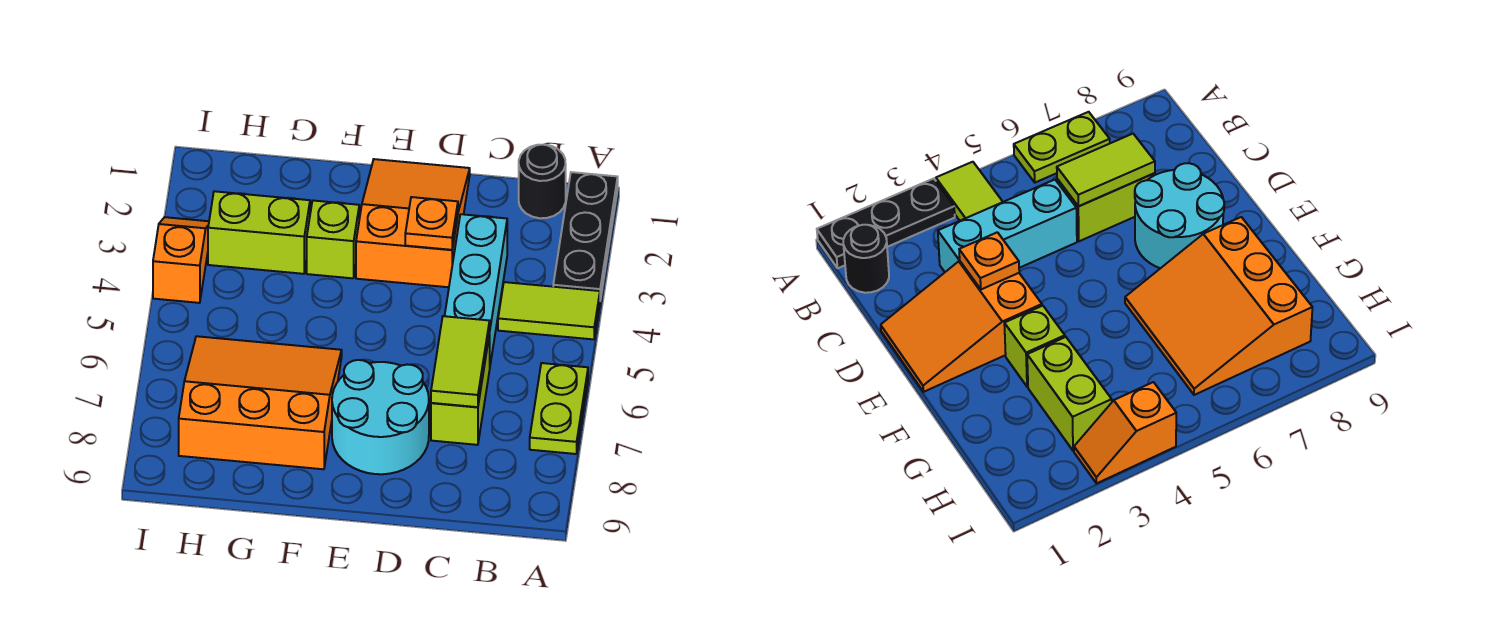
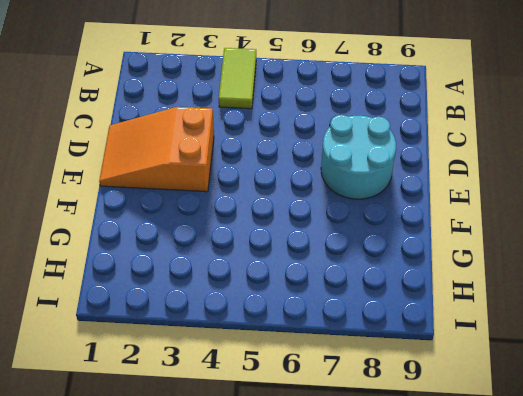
none -> black plate A1:A3 level 1
none -> lime plate A6:A7 level 1
none -> black round brick B1 level 1

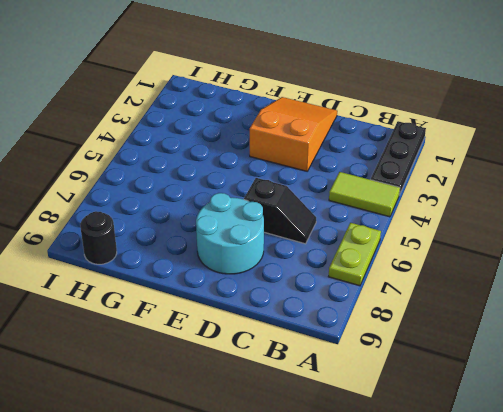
black slope C6:D6 level 1 top D -> lime brick C6:C7 level 1
black round brick H9 level 1 -> black round brick B1 level 1
none -> cyan brick C3:C5 level 1
none -> lime brick F3 level 1
none -> orange slope F6:H8 level 1 top 8

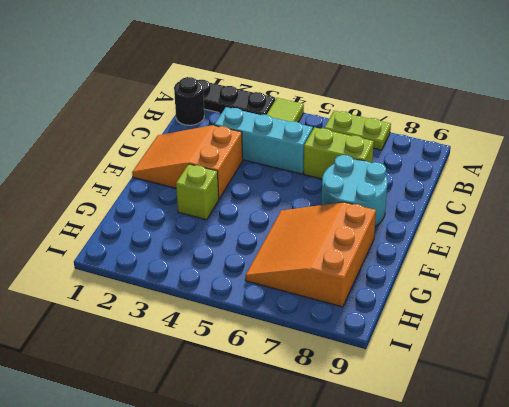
none -> lime brick G3:H3 level 1
none -> orange slope I3:I4 level 1 top 4
none -> lime tile C6:C7 level 2

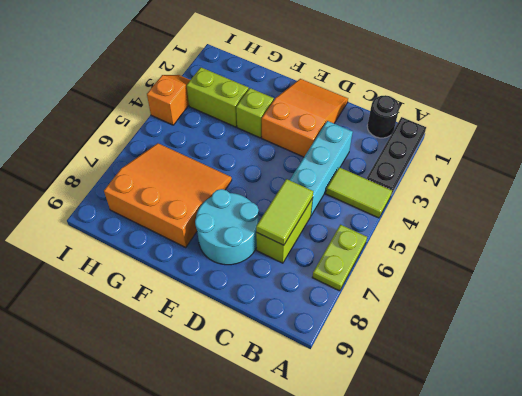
none -> orange plate D3 level 2

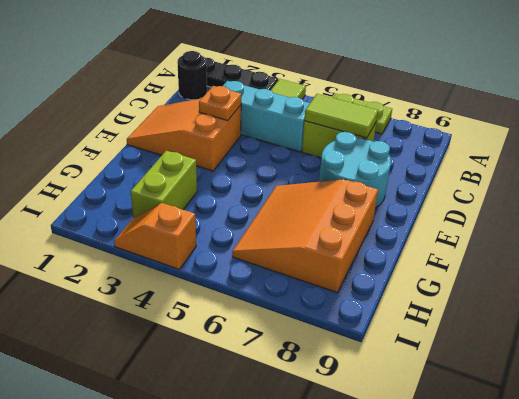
none -> lime brick F3 level 1

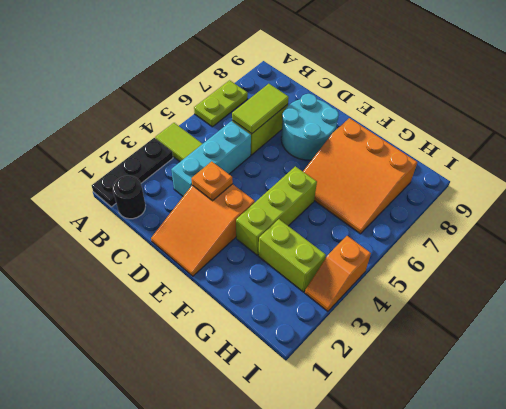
lime brick F3:F5 level 1 -> lime brick F3 level 1

